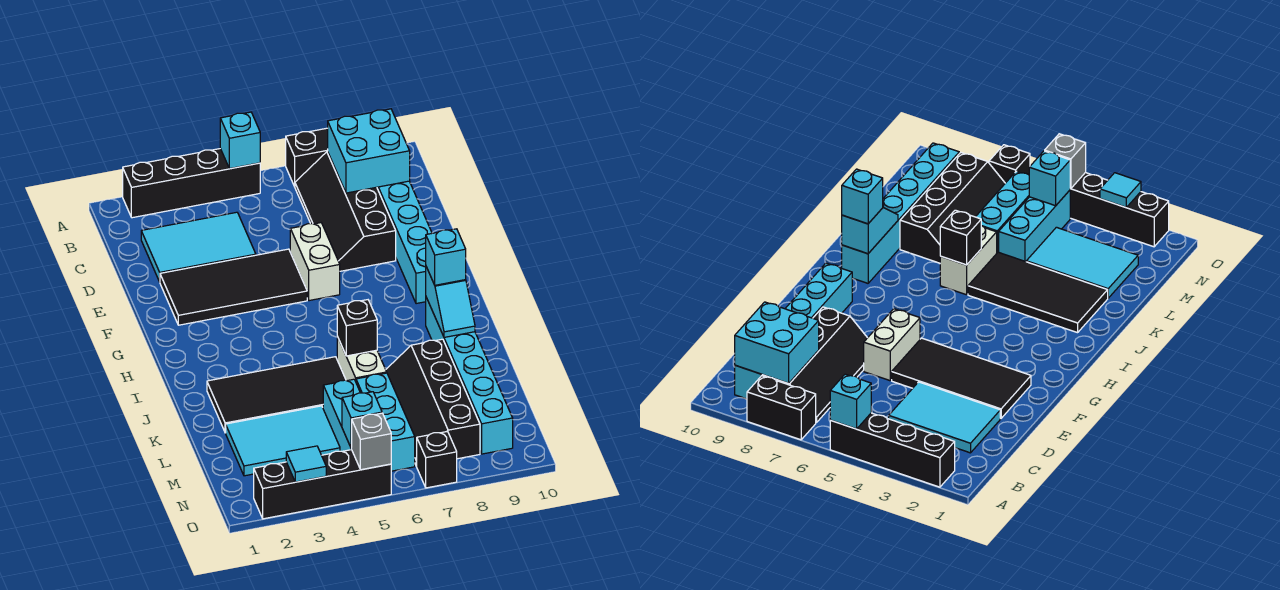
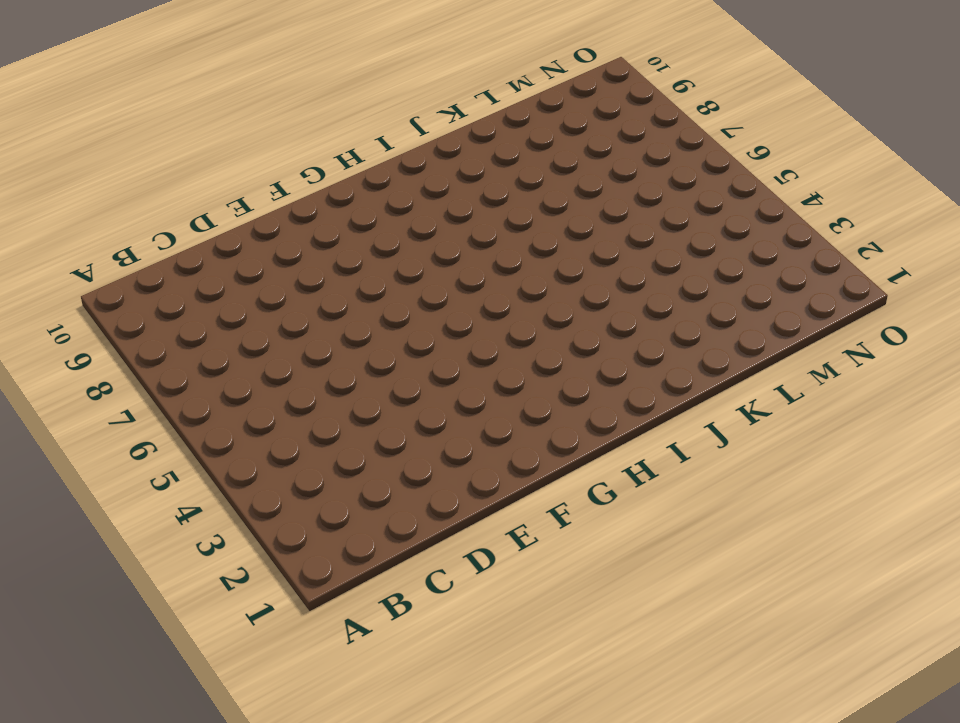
none -> black brick A2:A5 level 1
none -> black brick A7:A8 level 1
none -> black slope B7:E8 level 1 top 8

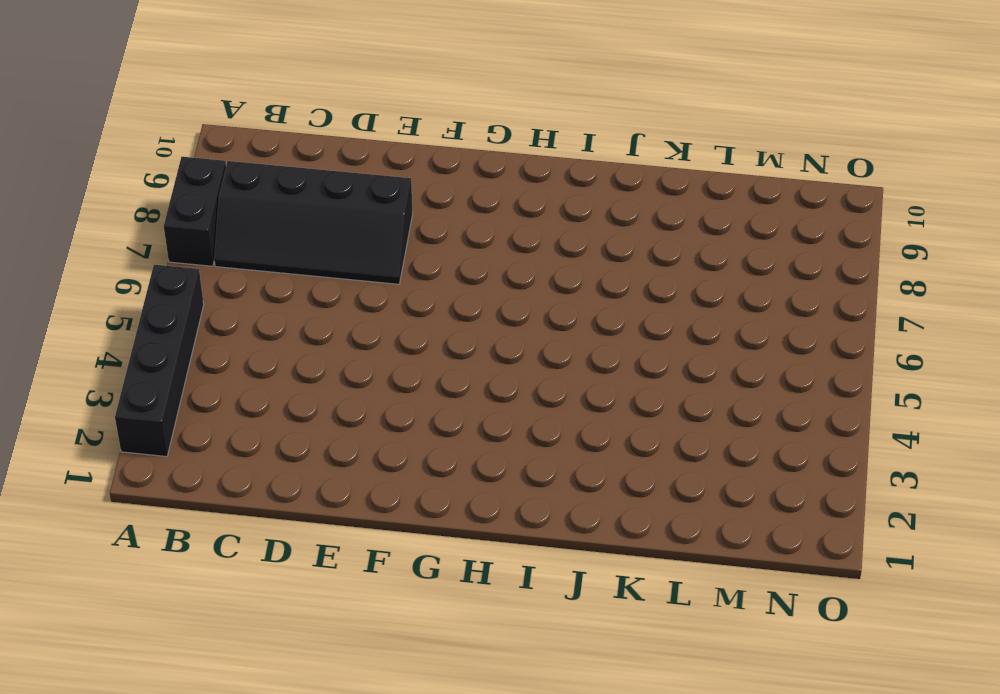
none -> cyan brick B9:G9 level 1
none -> cyan tile C2:D4 level 1
none -> black tile E2:F5 level 1

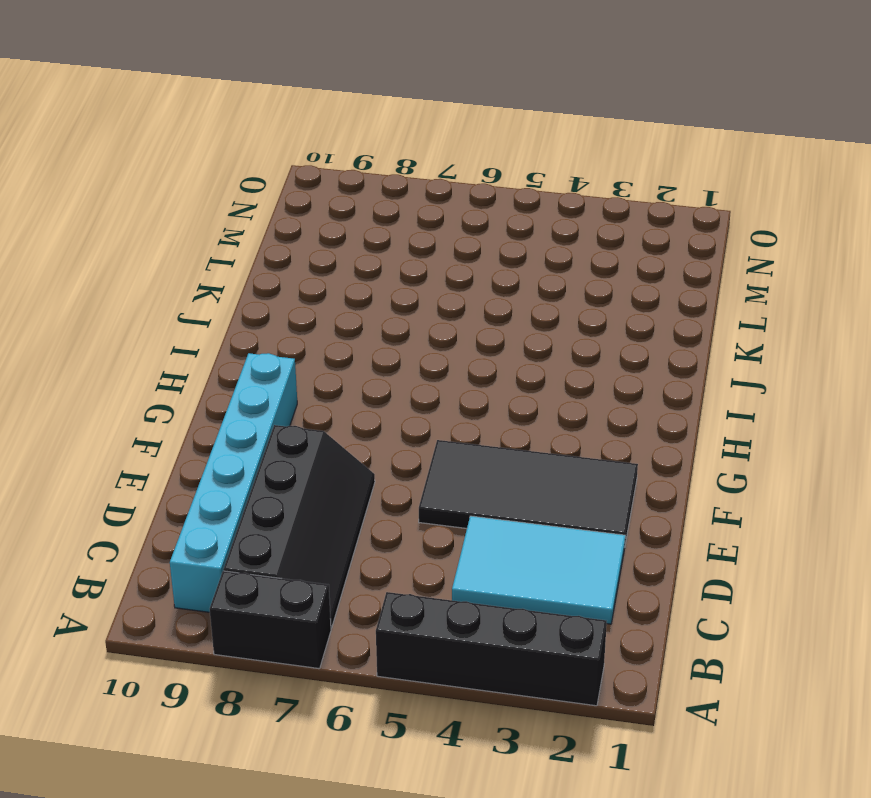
none -> white brick E6:F6 level 1
none -> cyan brick I9:N9 level 1
none -> black tile J2:K5 level 1

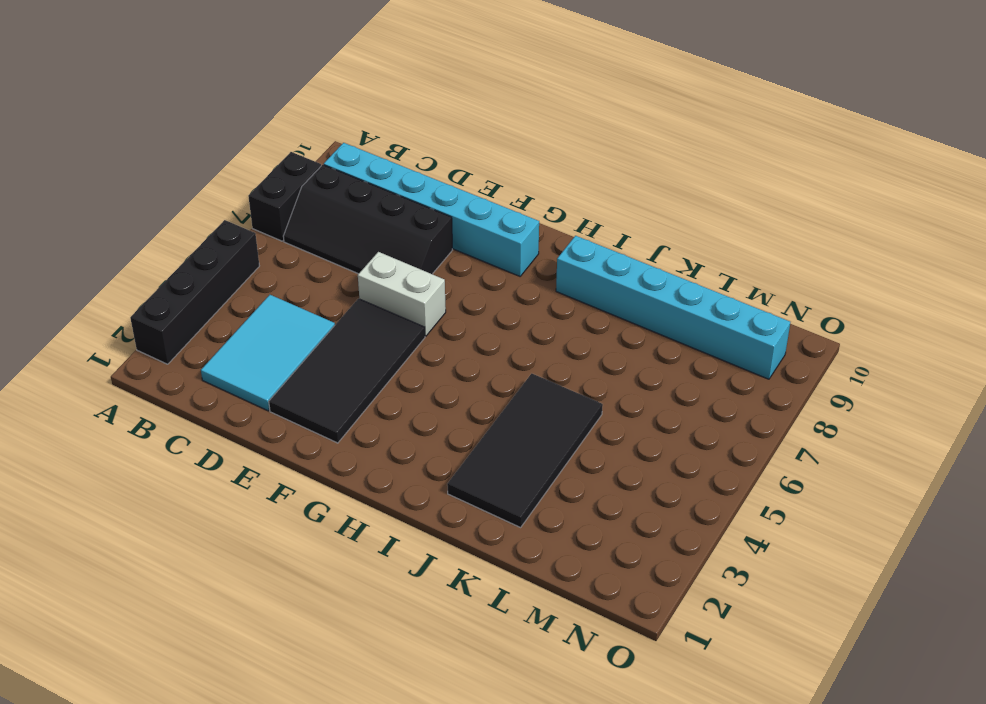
none -> white brick J6:K6 level 1
none -> black slope K7:N8 level 1 top 8
none -> cyan tile L2:M4 level 1

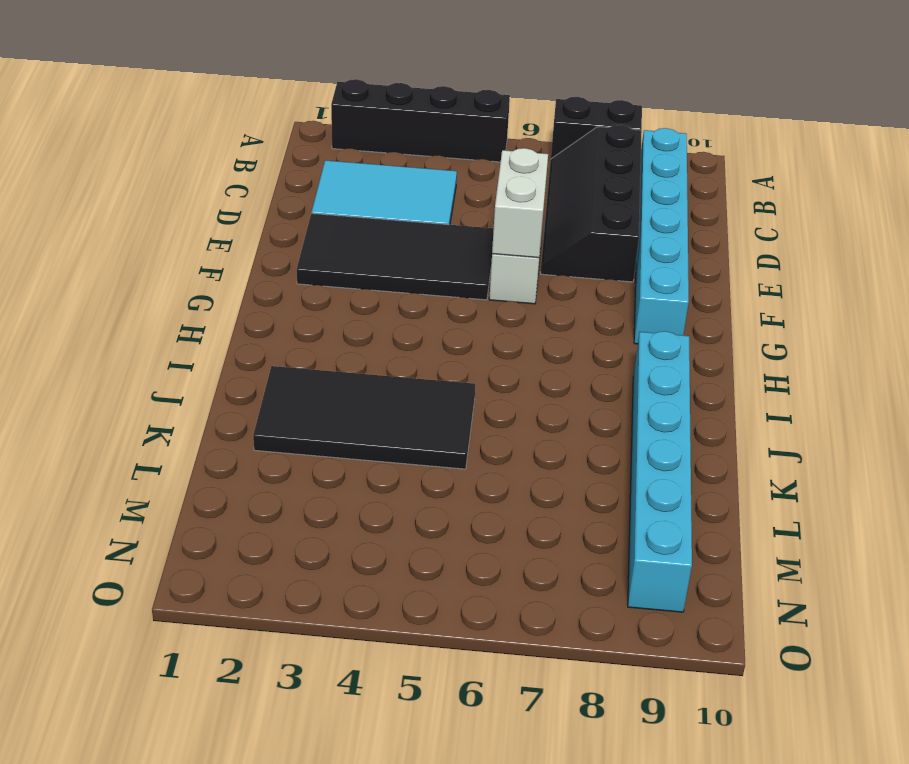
white brick E6:F6 level 2 -> white brick J6:K6 level 1
none -> black slope K7:N8 level 1 top 8
none -> cyan tile L2:M4 level 1
none -> cyan brick L5:N5 level 1

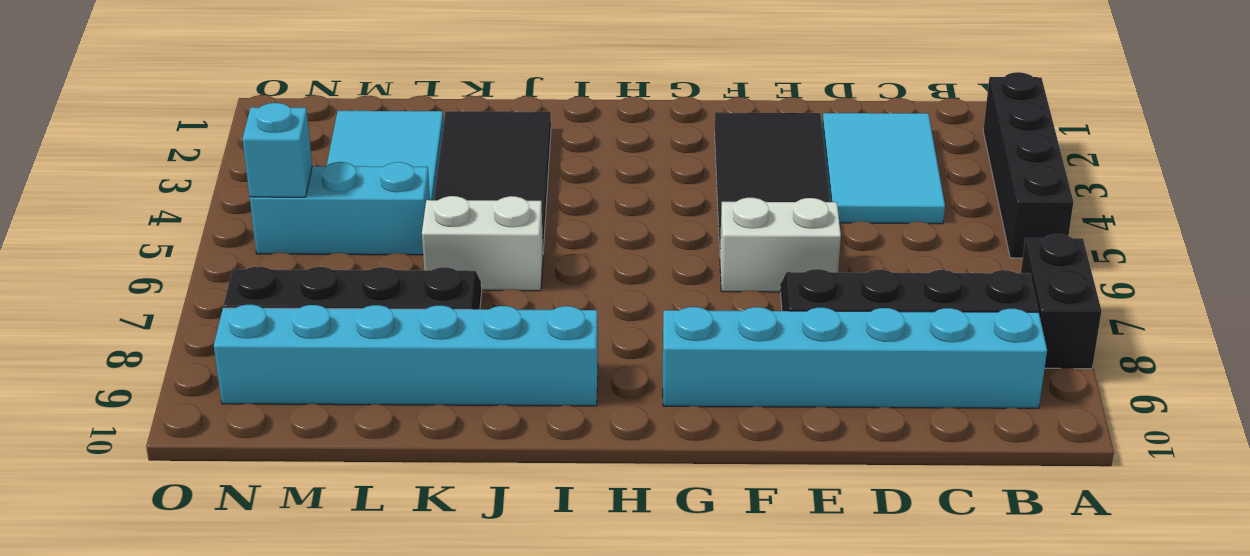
none -> cyan brick L6:N6 level 1
none -> black brick O2:O5 level 1
none -> black brick O7 level 1

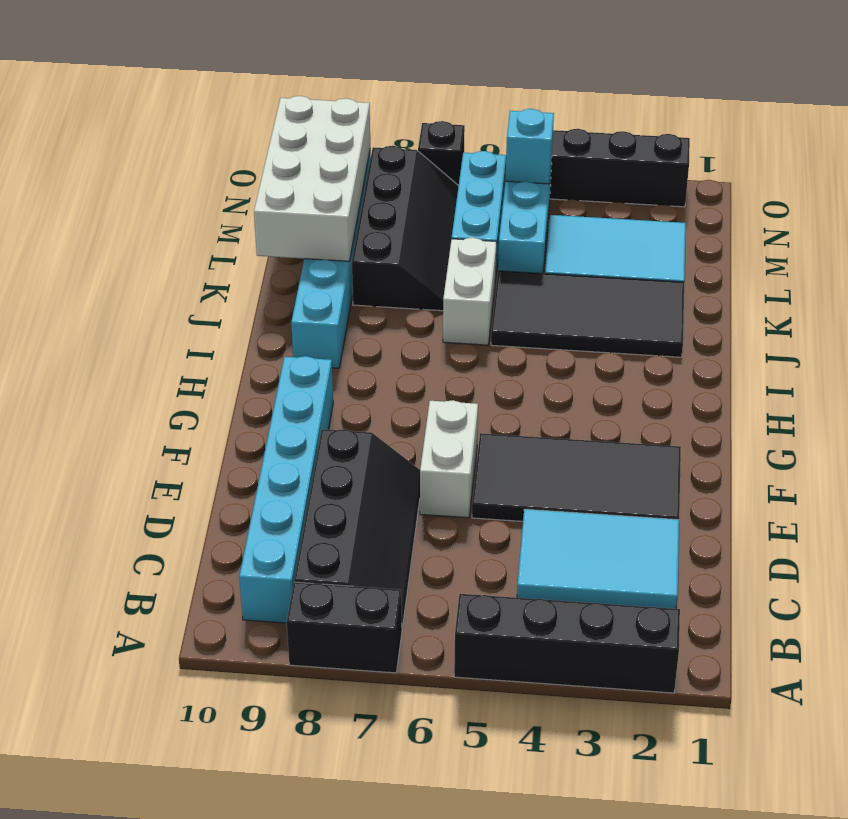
white brick K9:N10 level 2 -> none
none -> cyan brick A5 level 2
none -> cyan brick B8:C9 level 2
none -> cyan slope I9:J9 level 2 top I

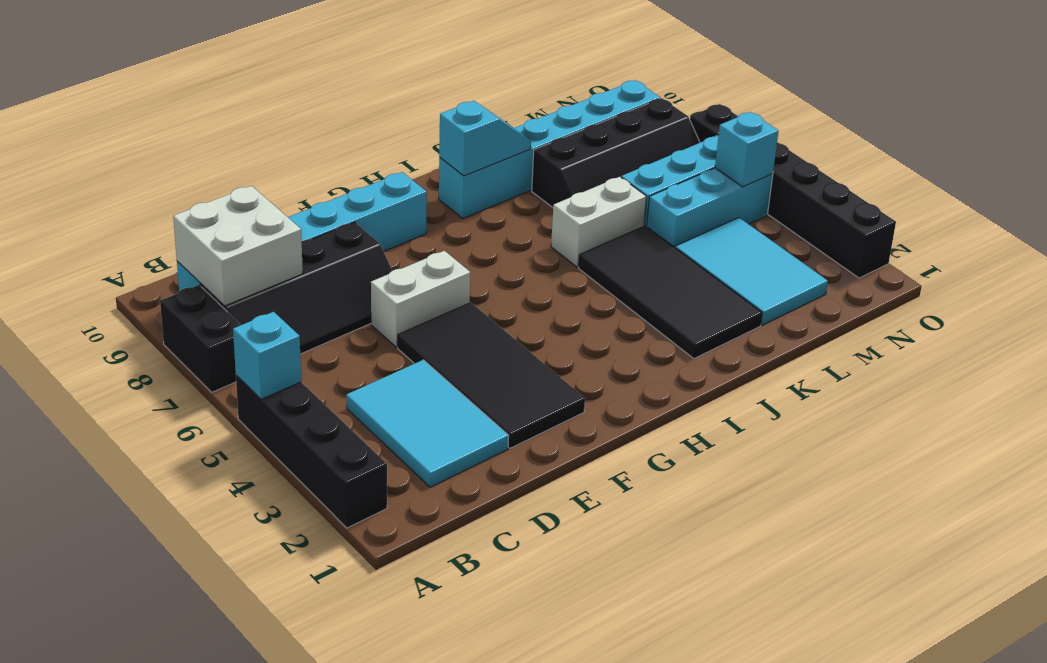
white brick B8:C9 level 2 -> cyan brick B8:C9 level 2
none -> black brick J6 level 2
none -> cyan tile O3 level 2
none -> grey brick O5 level 2

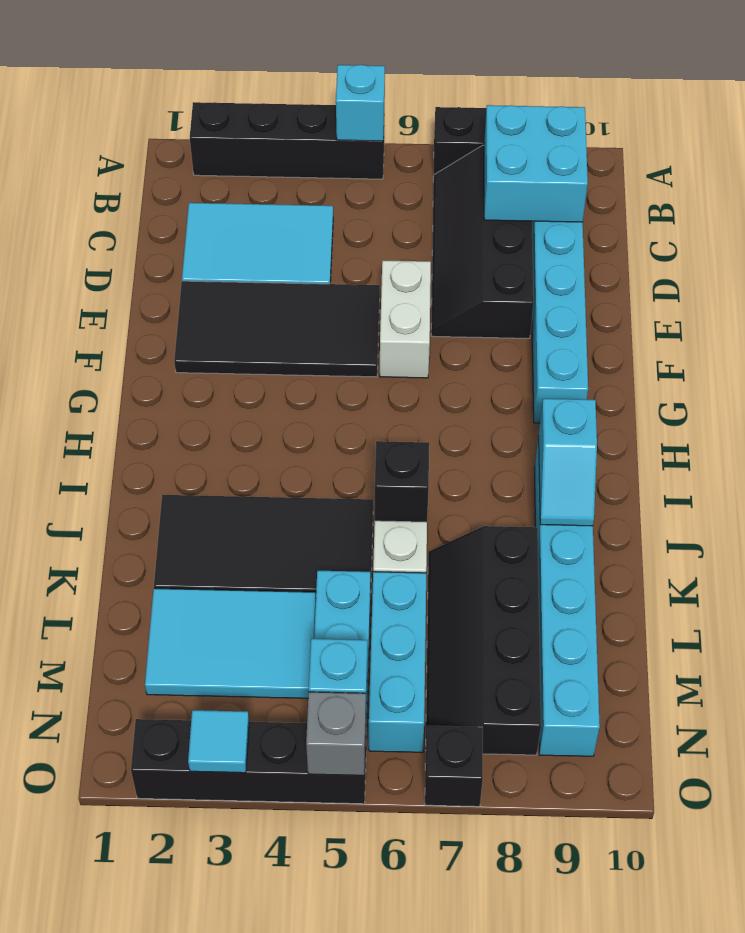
none -> cyan brick I9 level 3

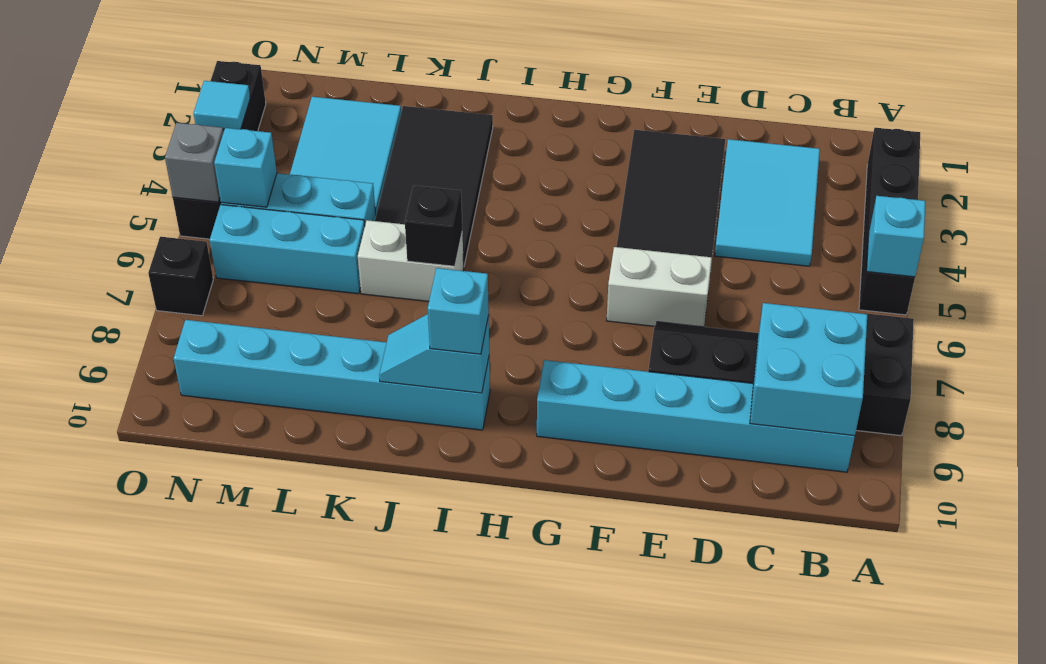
none -> black slope K7:N8 level 1 top 8

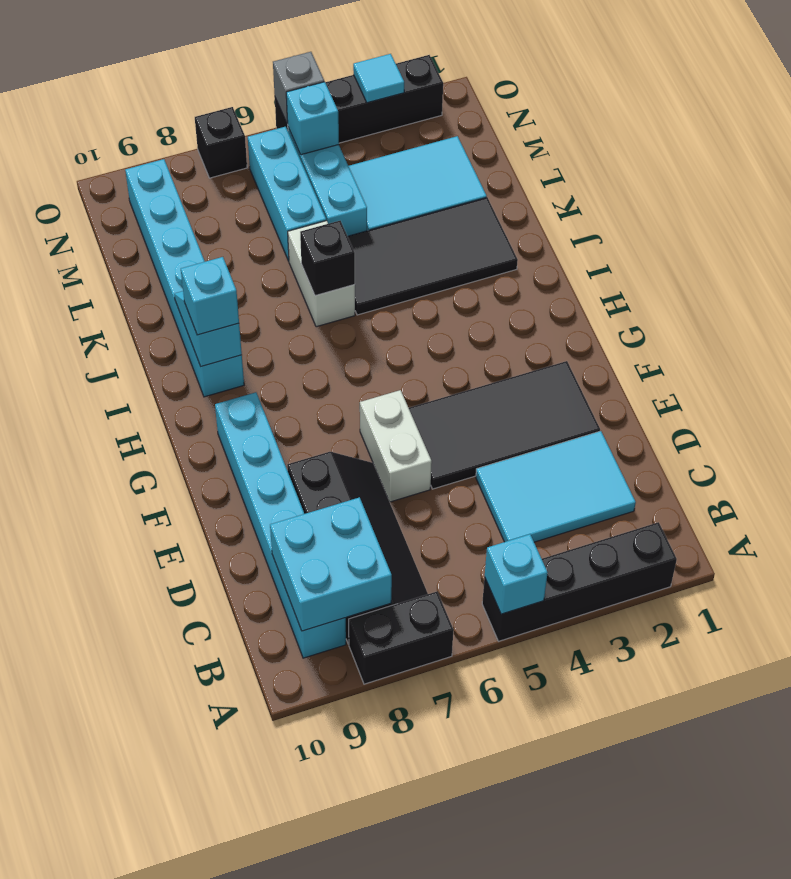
none -> black slope K7:N8 level 1 top 8

